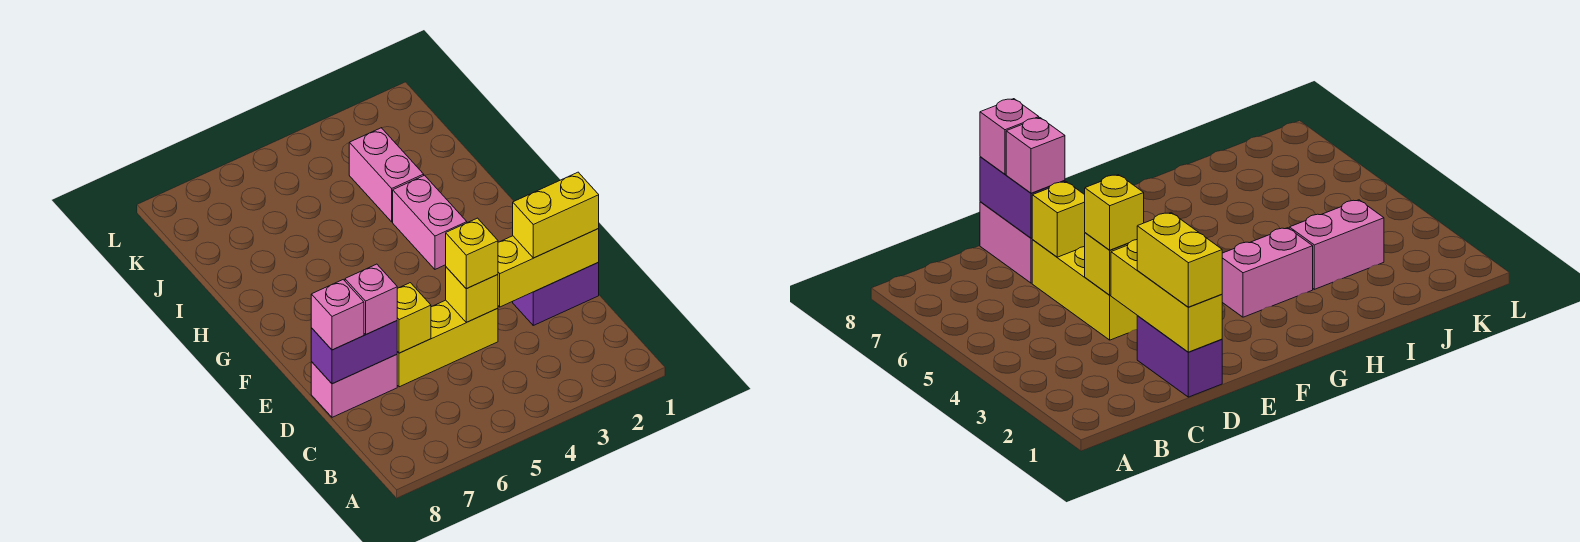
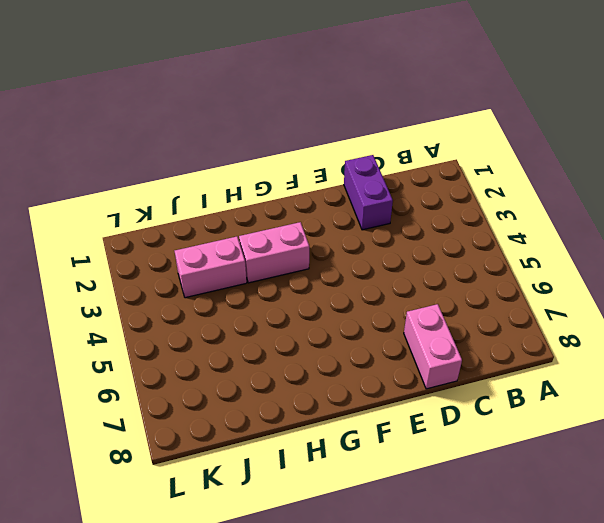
none -> yellow brick D4:D6 level 1
none -> yellow brick D1:D3 level 2
none -> yellow brick D4 level 2

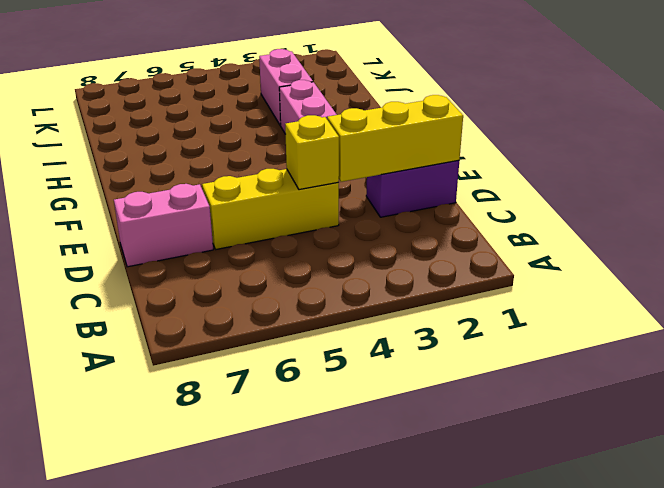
none -> yellow brick D6 level 2
none -> purple brick D7:D8 level 2
none -> yellow brick D1:D2 level 3

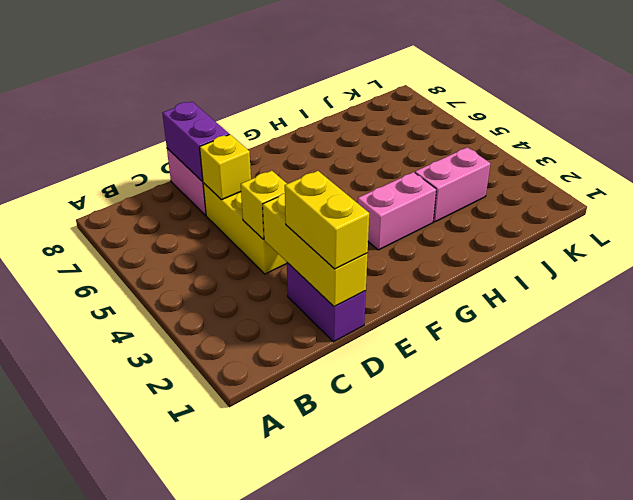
none -> yellow brick D4 level 3
none -> pink brick D7 level 3
none -> pink brick D8 level 3

